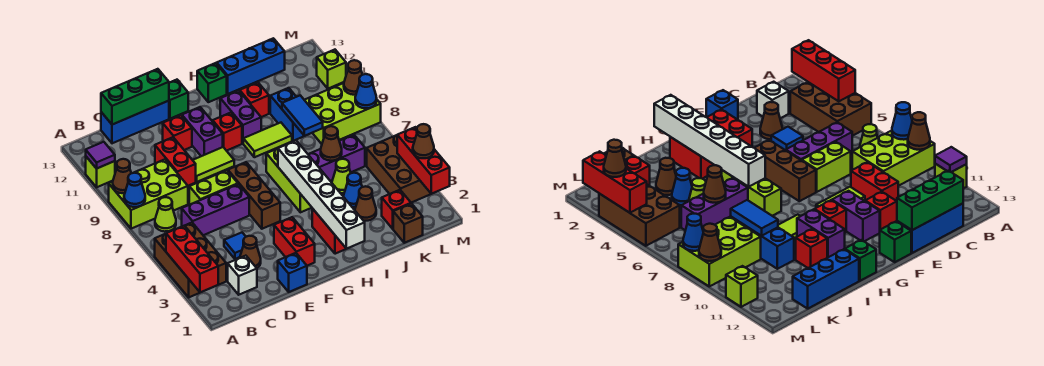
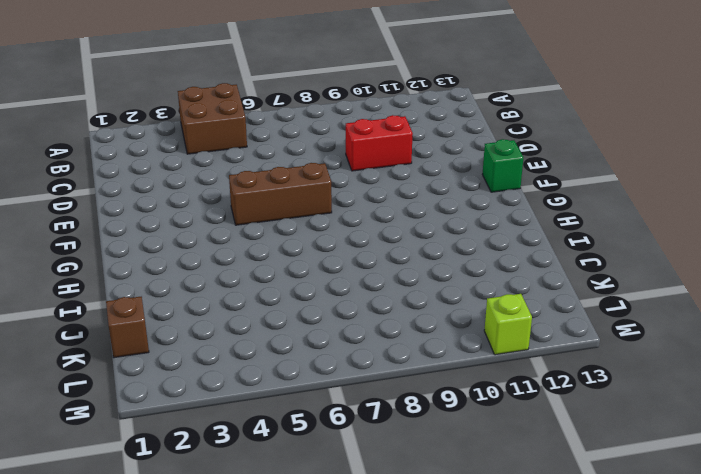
brown brick A4:B5 level 1 -> brown brick A3:B5 level 1
none -> lime brick A8:C9 level 1
none -> lime brick A11 level 1
none -> lime cone B7 level 1
none -> white brick C2 level 1

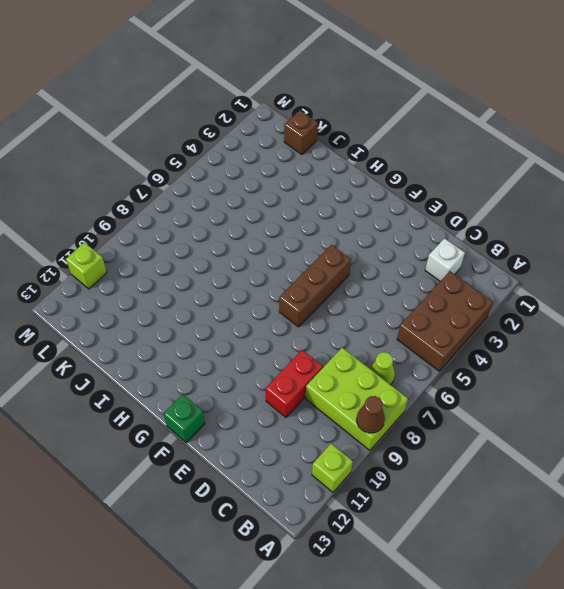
none -> purple brick C6:E6 level 1
none -> blue brick C13:E13 level 1
none -> brown cone D3 level 1
none -> blue tile D4 level 1

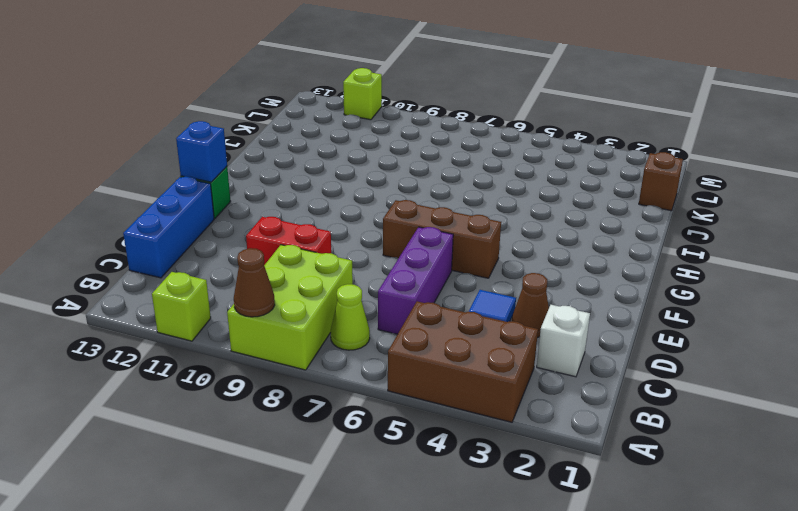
blue brick F13 level 2 -> blue brick E1 level 1
none -> lime brick D7:E7 level 1
none -> lime tile E9:F9 level 1
none -> red brick E11 level 1
none -> red brick F2:F3 level 1

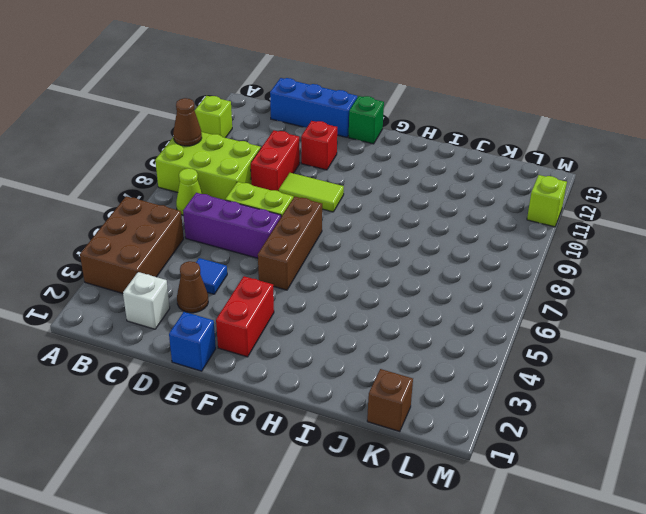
none -> purple brick F10:F11 level 1
none -> red brick G10 level 1
none -> red brick H2:H3 level 1
none -> lime brick H5:H7 level 1

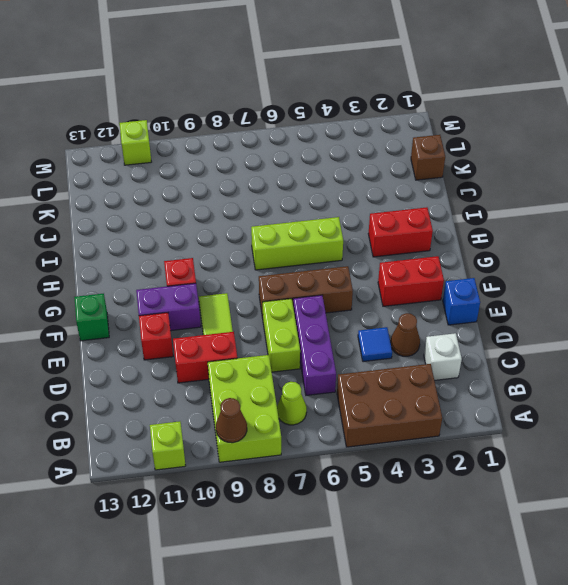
none -> blue brick C13:E13 level 1
none -> lime tile H9:I9 level 1
none -> purple brick H10:H11 level 1
none -> green brick H13 level 1

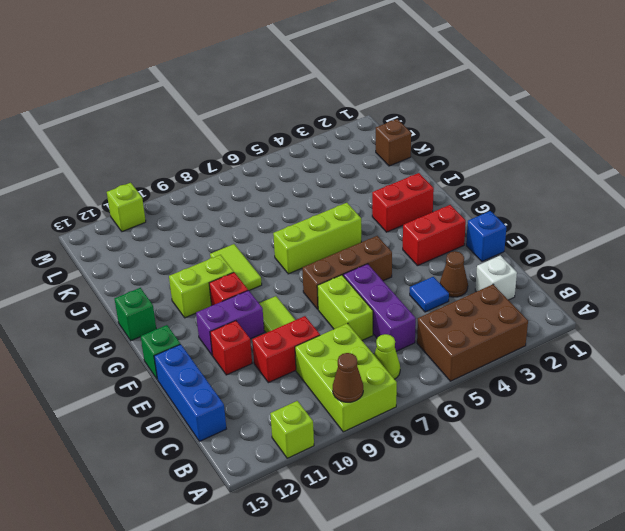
lime brick H10:H11 level 1 -> purple brick H10:H11 level 1
none -> purple brick I6:K6 level 1
none -> red brick I11 level 1
none -> blue brick I13:K13 level 1
none -> brown cone J3 level 1

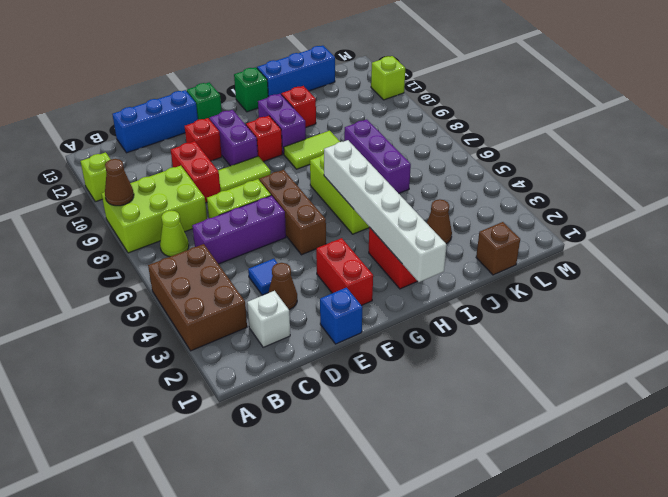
purple brick J6:J8 level 1 -> purple brick I6:K6 level 1
none -> blue cone J4 level 1
none -> lime cone J5 level 1
none -> blue brick J9:J10 level 1
none -> red brick K2 level 1

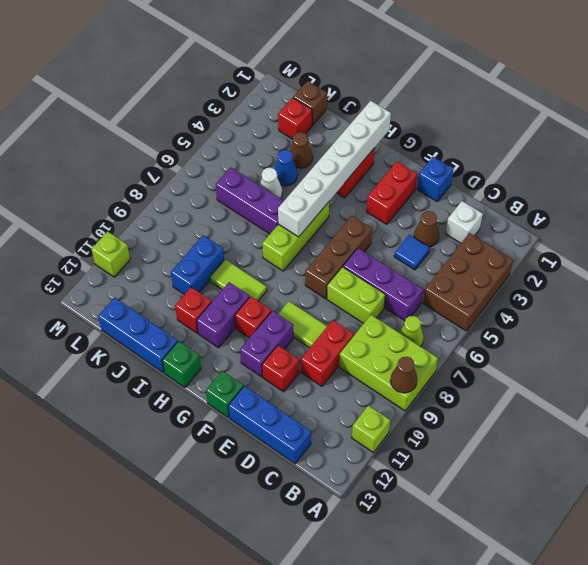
white cone J5 level 1 -> lime cone J5 level 1
none -> lime brick K8:M9 level 1
none -> brown brick L3:M5 level 1
none -> red brick A2:A4 level 2
none -> blue cone A8 level 2

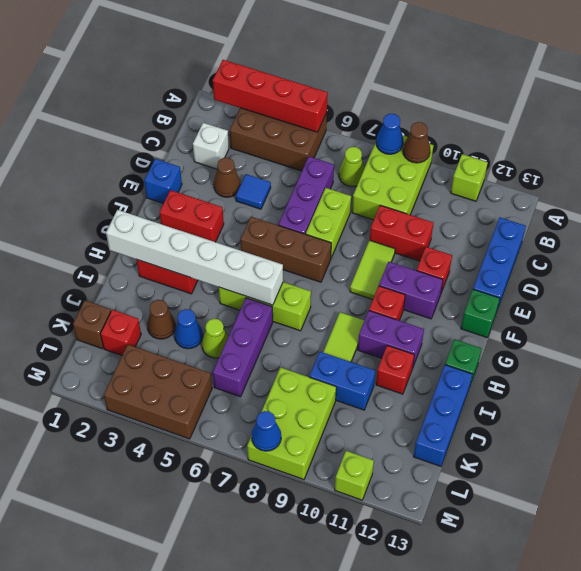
red brick A2:A5 level 2 -> red brick A2:A4 level 2
none -> purple tile A11 level 2
none -> green brick C13:E13 level 2
none -> brown cone J6 level 2
none -> blue tile J8:J9 level 2

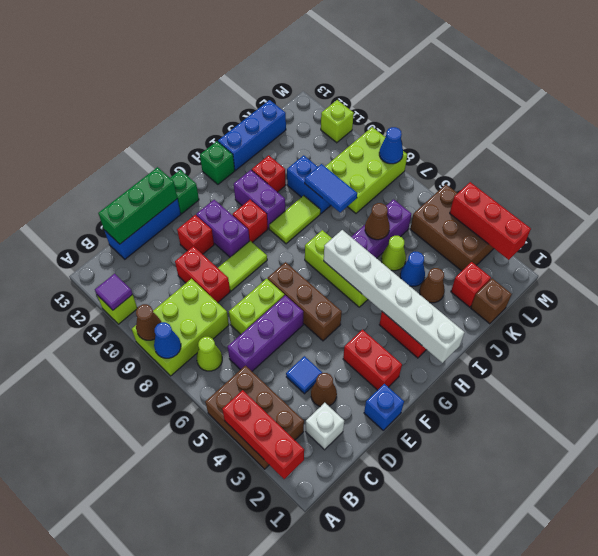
none -> brown cone M9 level 2
none -> brown cone M3 level 3

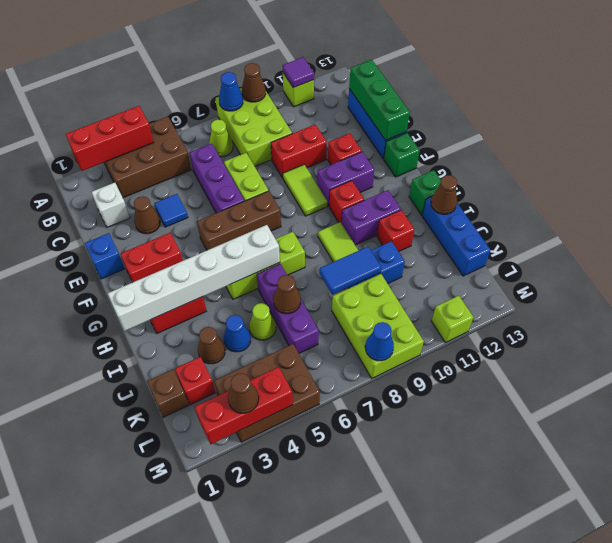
brown cone I13 level 2 -> brown cone M9 level 2

